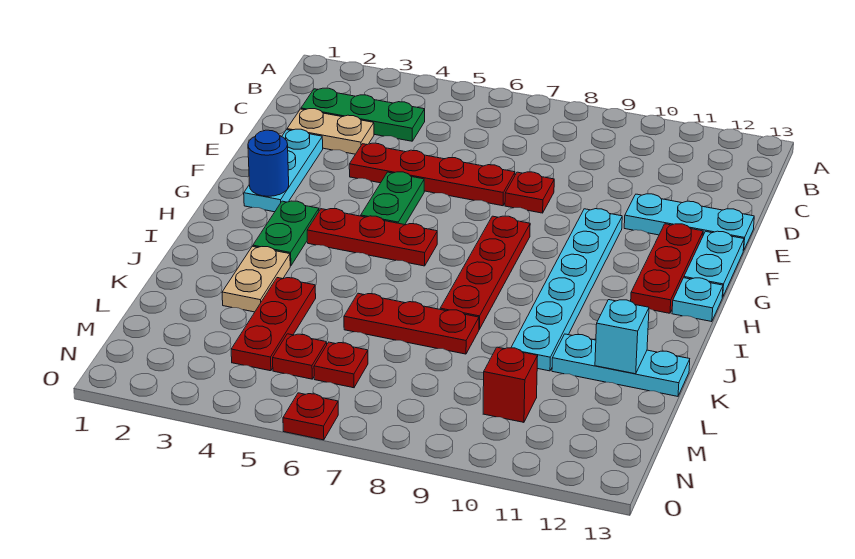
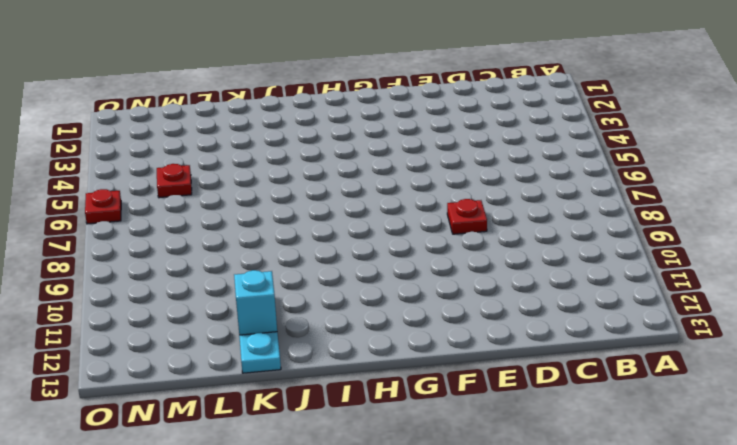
none -> green plate C2:C4 level 1
none -> tan plate D2:D3 level 1
none -> cyan plate E2:G2 level 1

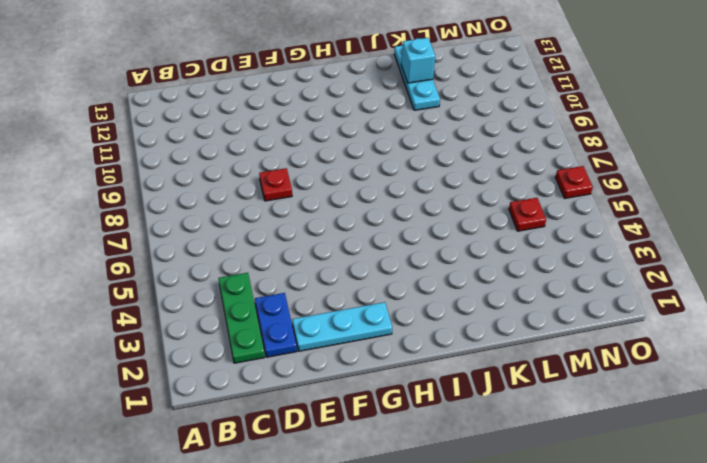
blue plate D2:D3 level 1 -> tan plate D2:D3 level 1
none -> red plate E4:E7 level 1
none -> cyan plate E11:E13 level 1
none -> green plate F5:G5 level 1

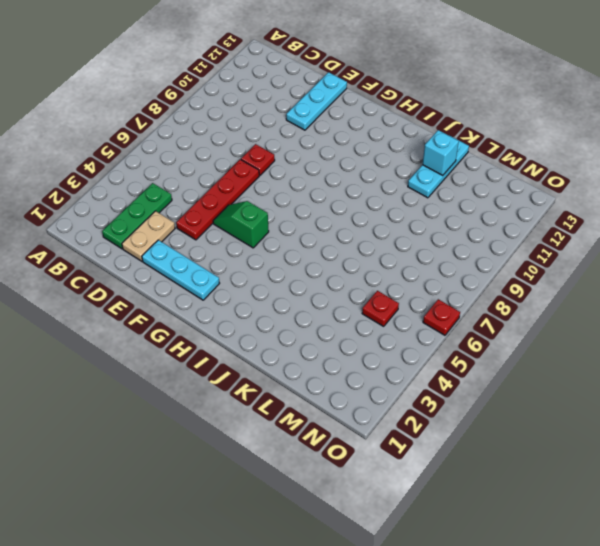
green slope F5:G5 level 1 top G -> green plate F5:G5 level 1
none -> cyan plate F10:K10 level 1
none -> red plate F12:H12 level 1
none -> cyan plate F13:G13 level 1

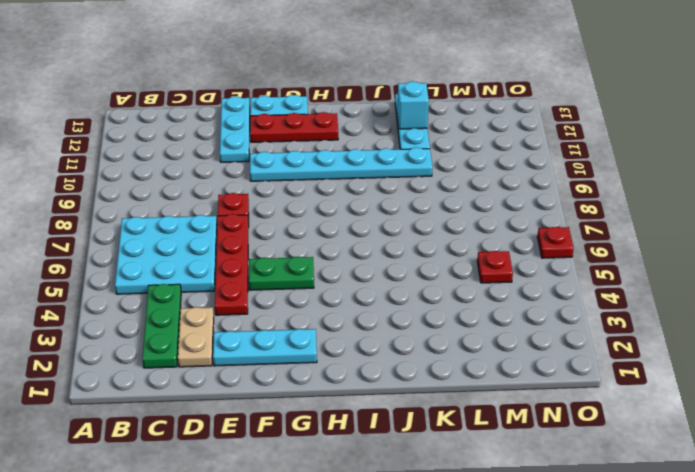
cyan plate B5:D7 level 1 -> none
none -> red plate G8:J8 level 1
none -> green plate H3:I3 level 1
none -> red plate H4:H6 level 1

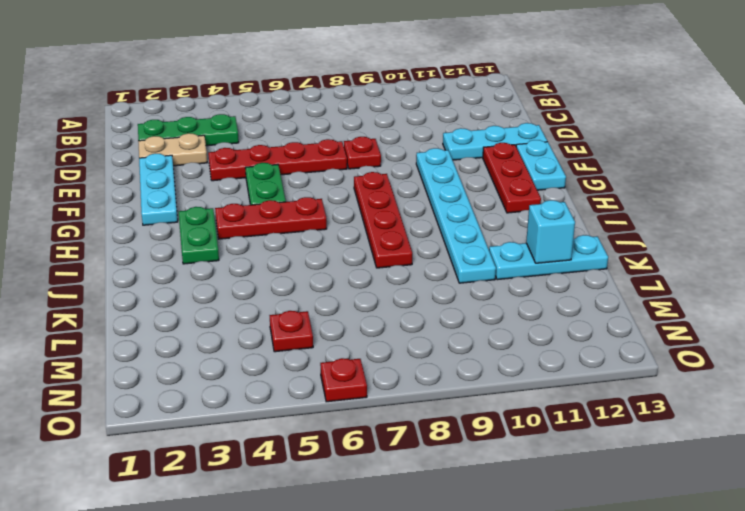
none -> cyan plate H13 level 1
none -> tan plate J3:K3 level 1
none -> red plate K4:M4 level 1

